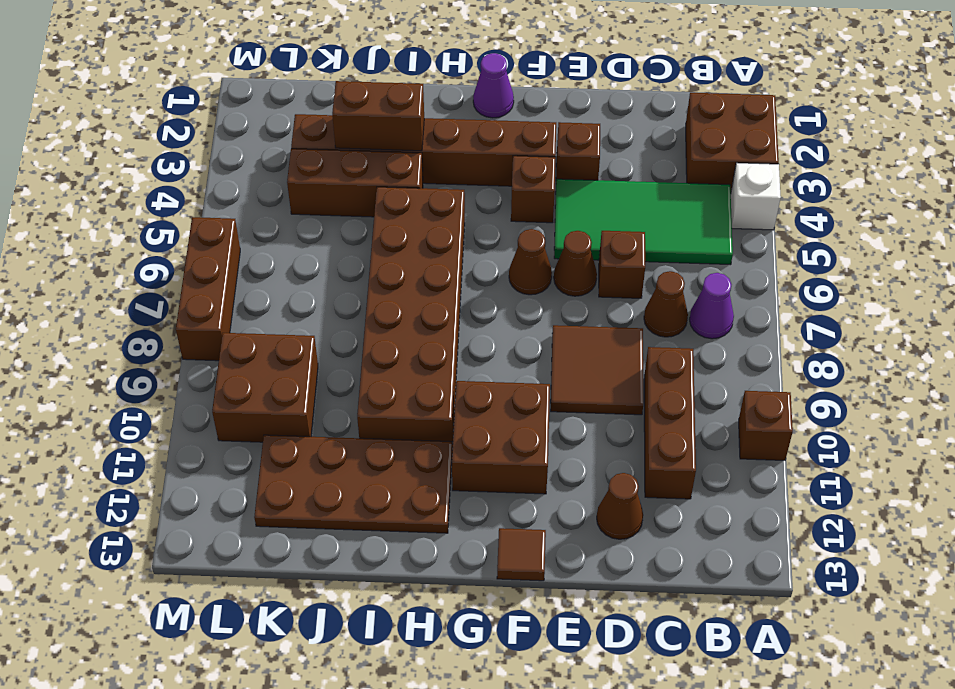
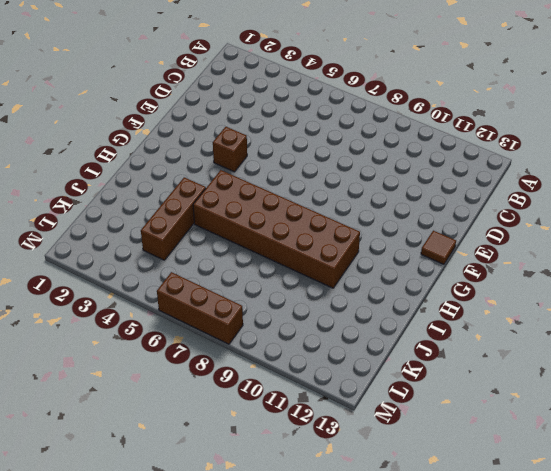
none -> brown brick A2:B3 level 1
none -> white brick A4 level 1
none -> brown brick A10 level 1

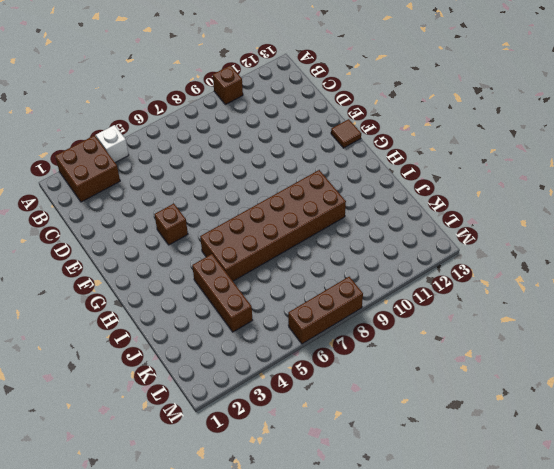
none -> green tile B4:E5 level 1
none -> purple cone B7 level 1
none -> brown cone C7 level 1

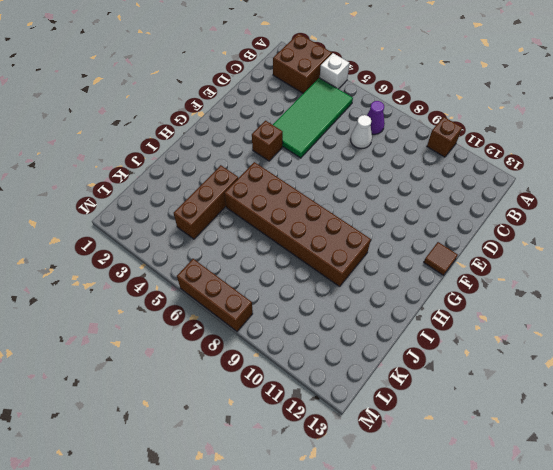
white cone C7 level 1 -> brown cone C7 level 1
none -> brown brick C9:C11 level 1
none -> brown brick D6 level 1
none -> brown tile D8:E9 level 1

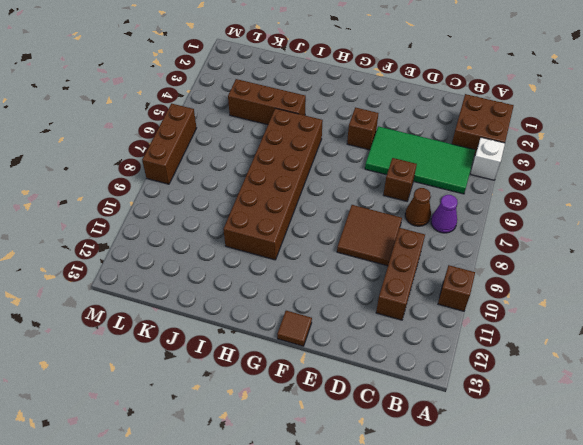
none -> brown cone D12 level 1
none -> brown brick E3 level 1
none -> brown cone E6 level 1

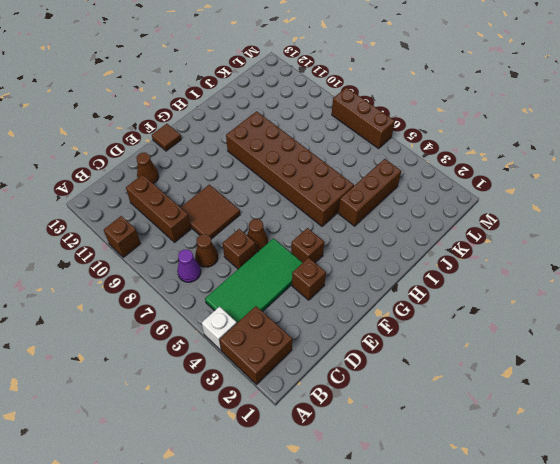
none -> brown brick F3:K3 level 1
none -> brown cone F6 level 1
none -> brown brick F10:G11 level 1

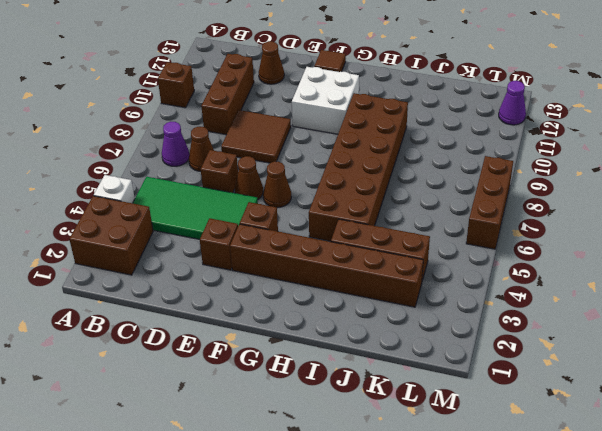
white brick F10:G11 level 1 -> brown brick F10:G11 level 1
purple cone M12 level 1 -> purple cone G1 level 1
none -> brown plate H11:K12 level 1
none -> brown brick K9:L10 level 1
none -> brown brick I3:J3 level 2

